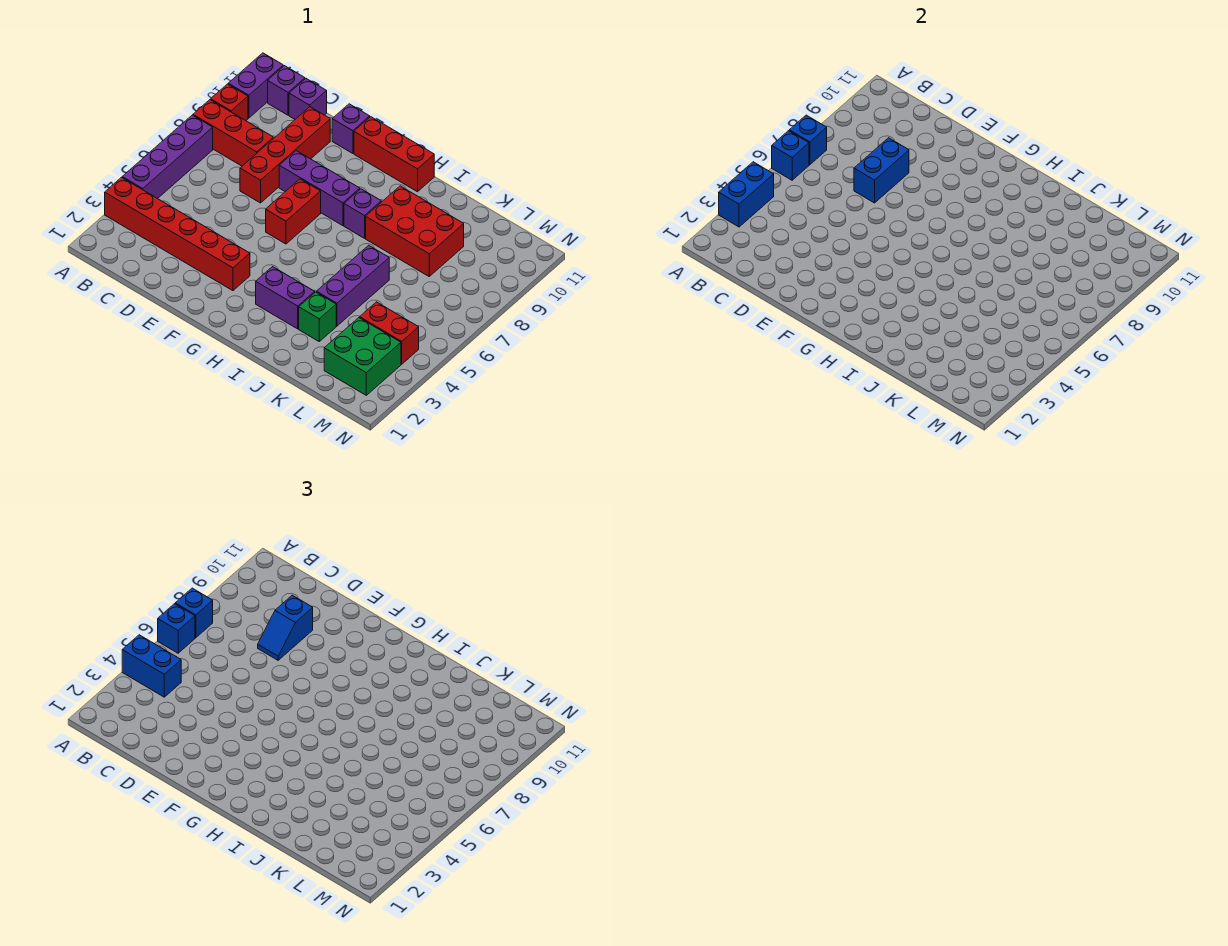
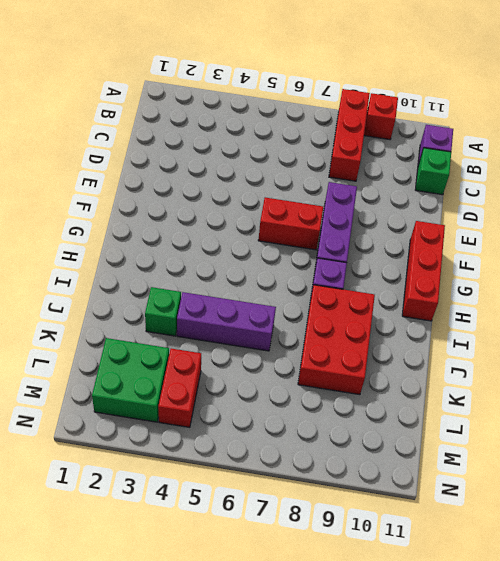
green brick C11 level 1 -> purple brick C11 level 1
none -> red brick A3:F3 level 1
none -> purple brick A4:A7 level 1
none -> purple brick A10:A11 level 1

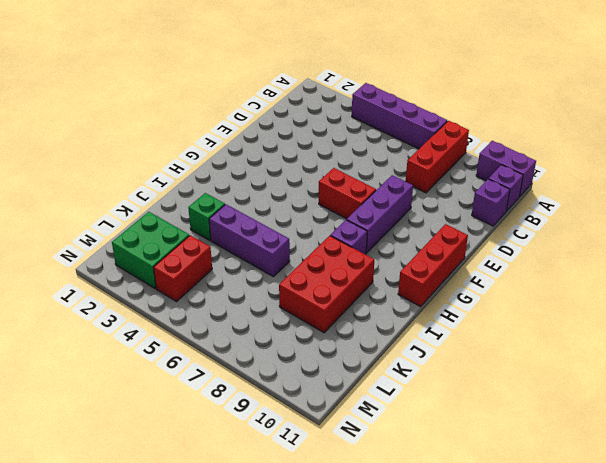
none -> red brick A3:F3 level 1
none -> red brick A9 level 1
none -> red brick D7:D10 level 1

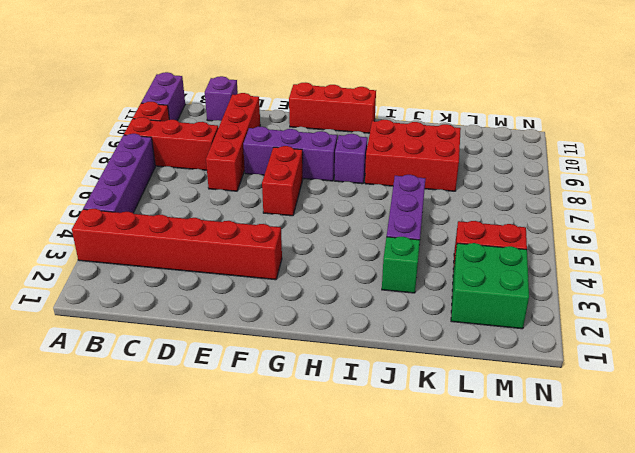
none -> purple brick B11 level 1
none -> purple brick E11 level 1
none -> purple brick H3:I3 level 1

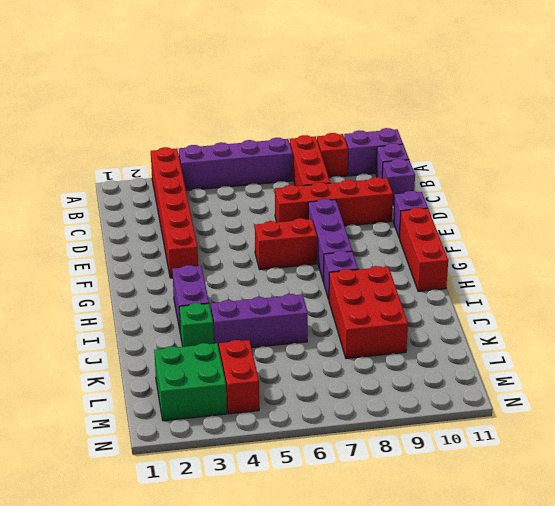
none -> blue brick A3:A4 level 2
none -> blue brick A6 level 2
none -> blue brick A7 level 2

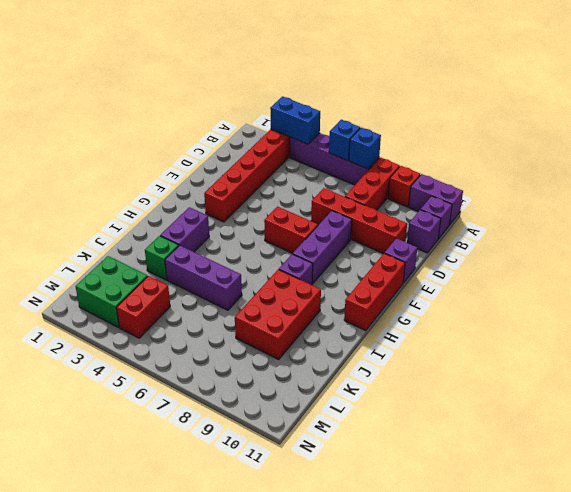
none -> blue brick D7:D8 level 2
none -> blue brick A4:B4 level 3
none -> blue brick A6 level 3

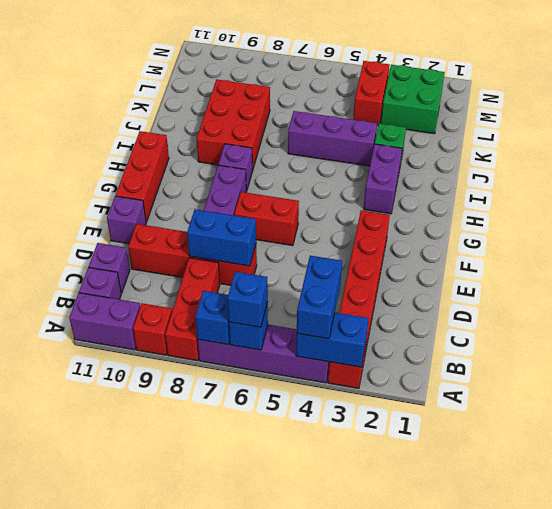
none -> blue brick A7 level 3
none -> blue slope D8:D9 level 3 top 9

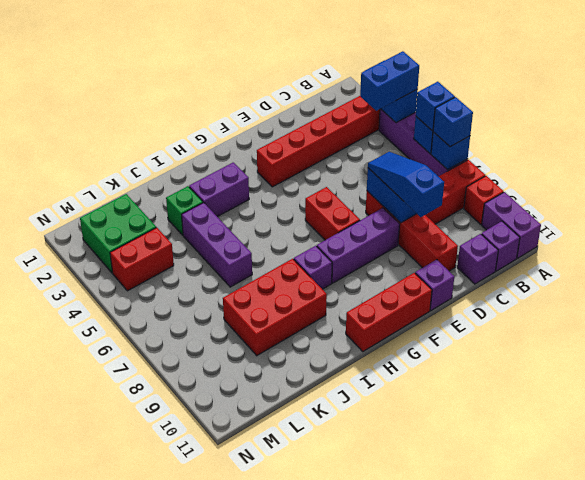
blue slope D7:D9 level 3 top 9 -> blue slope D8:D9 level 3 top 9

